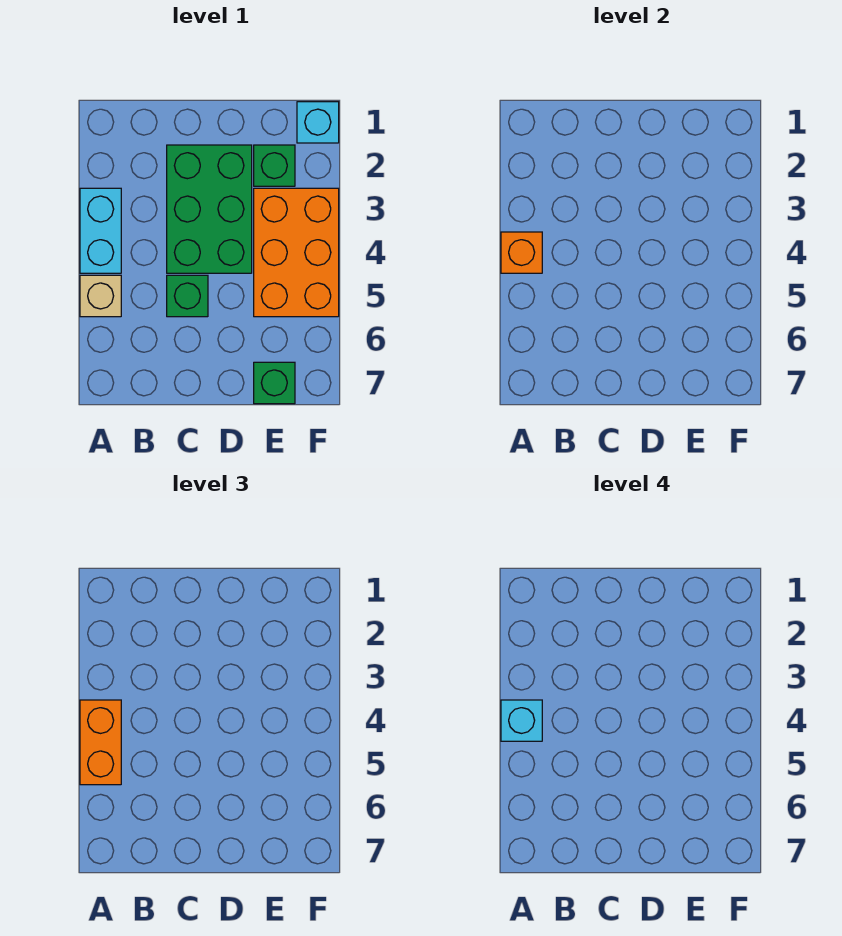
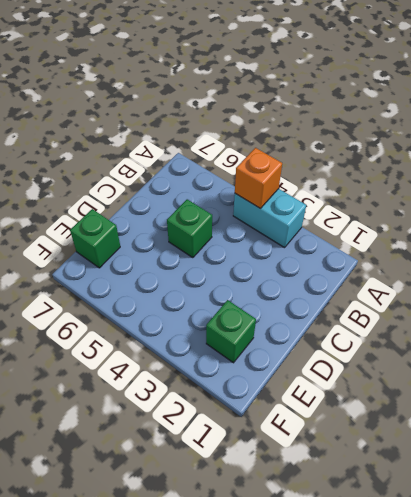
none -> tan brick A5 level 1
none -> green brick C2:D4 level 1

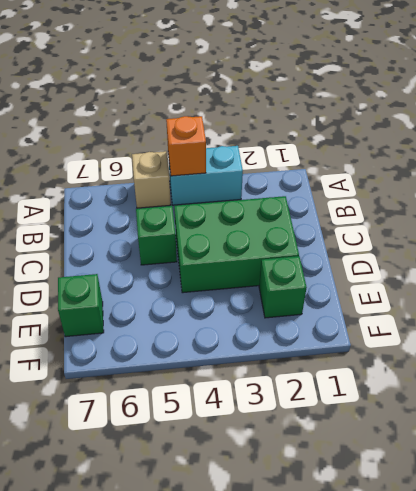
none -> orange brick E3:F5 level 1
none -> cyan brick F1 level 1

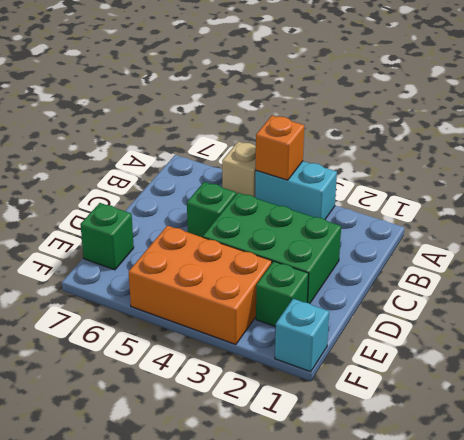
none -> orange brick A4:A5 level 3
none -> cyan brick A4 level 4

